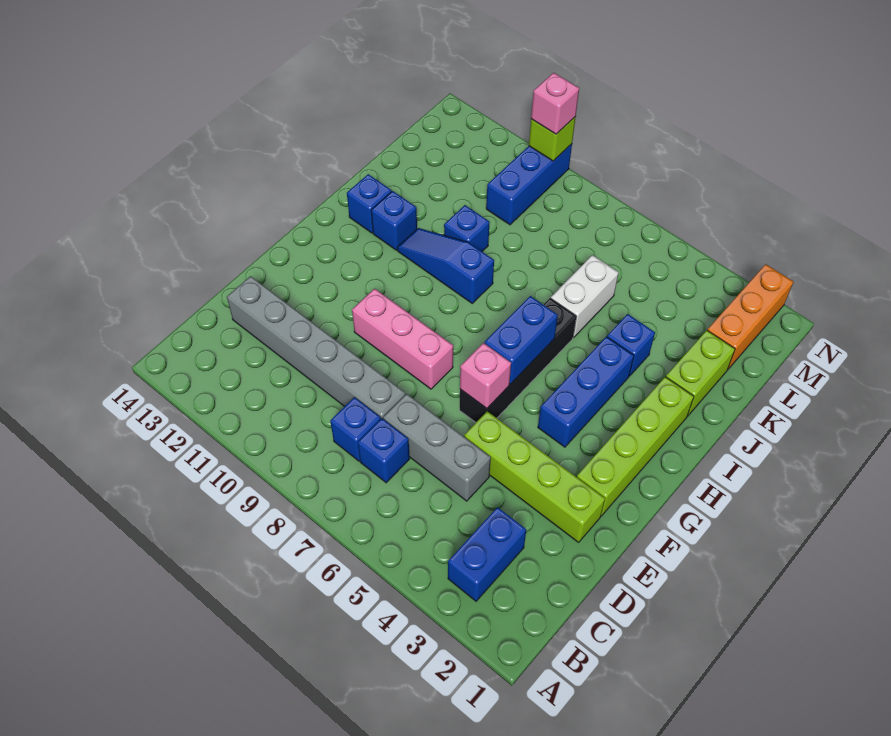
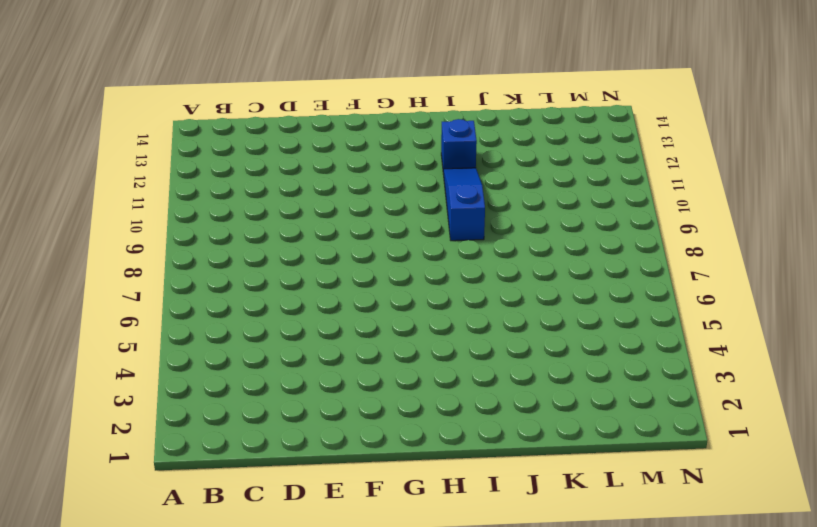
none -> blue brick B3:C3 level 1
none -> blue brick C7 level 1
none -> blue brick C8 level 1

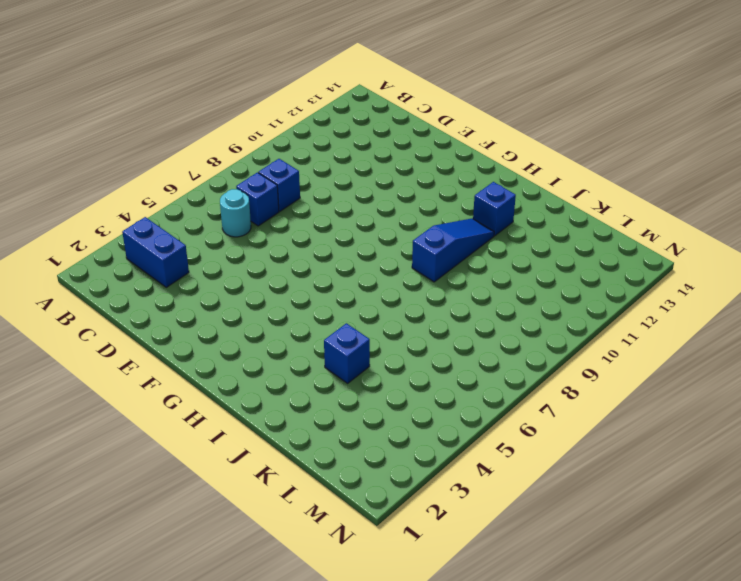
cyan round brick C6 level 1 -> none
none -> grey brick D5:D7 level 1
none -> grey brick D8:D13 level 1
none -> lime brick E2:E5 level 1

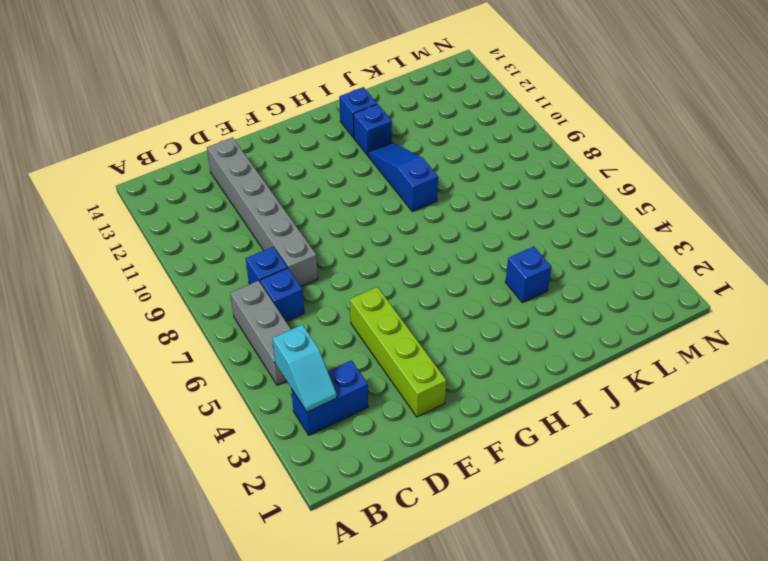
cyan slope B3:B4 level 2 top 4 -> none
grey brick B5:B7 level 1 -> grey brick D5:D7 level 1
none -> lime brick F2:I2 level 1
none -> black brick F6:I6 level 1
none -> pink brick F8:F10 level 1

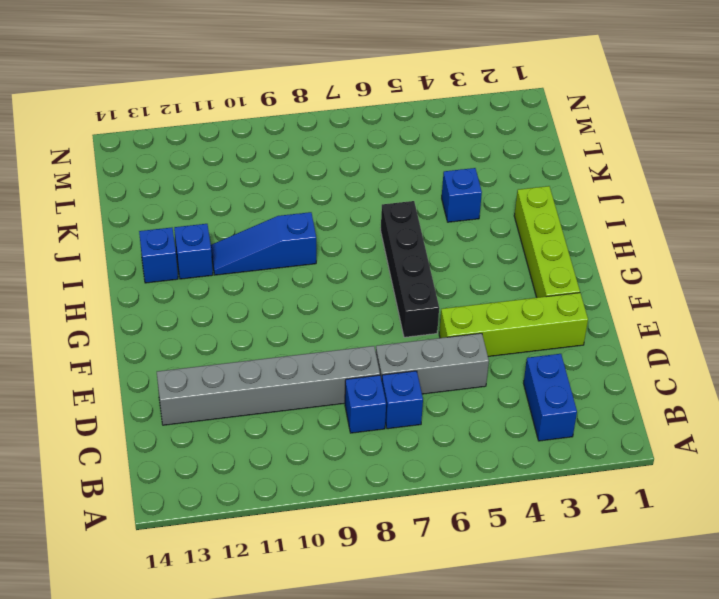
none -> pink brick F8:F10 level 1
none -> blue brick G4:I4 level 1
none -> lime brick J2:K2 level 1

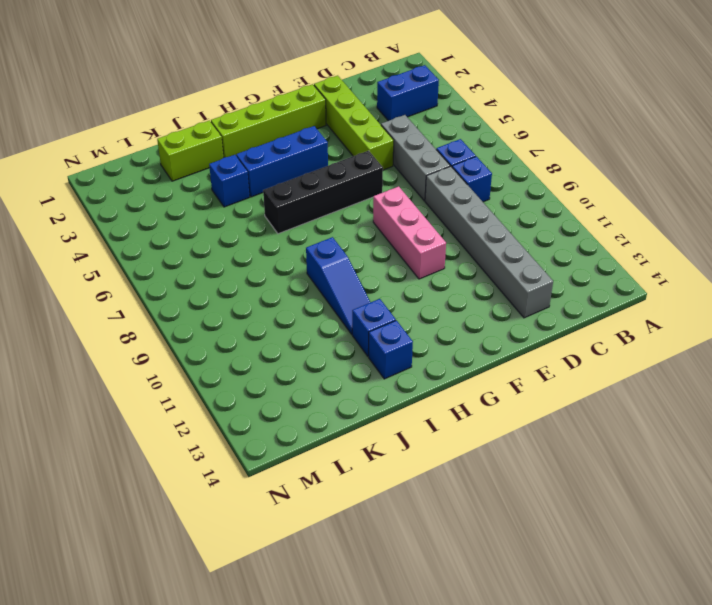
none -> white brick J6:K6 level 1
none -> blue brick J10 level 1
none -> orange brick L2:N2 level 1

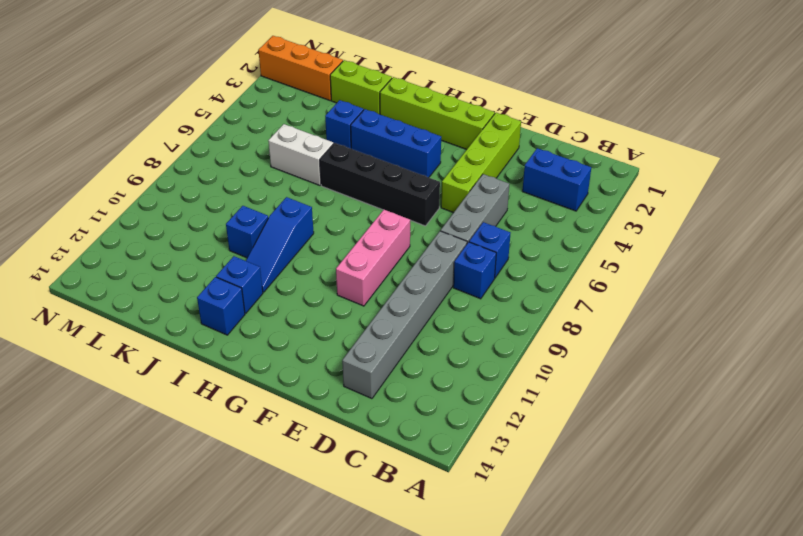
none -> blue brick L10:N10 level 1
none -> pink brick F6 level 2
none -> blue brick G6:H6 level 2

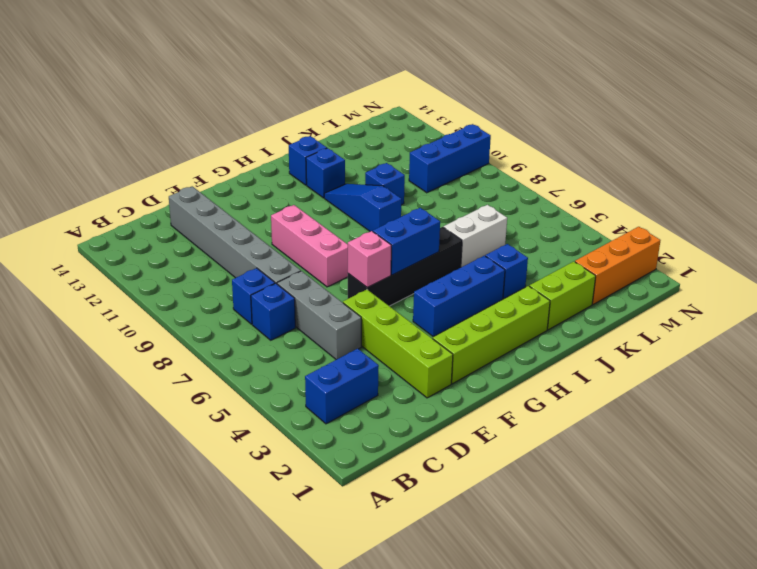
none -> lime brick N10 level 2
none -> pink brick N10 level 3

